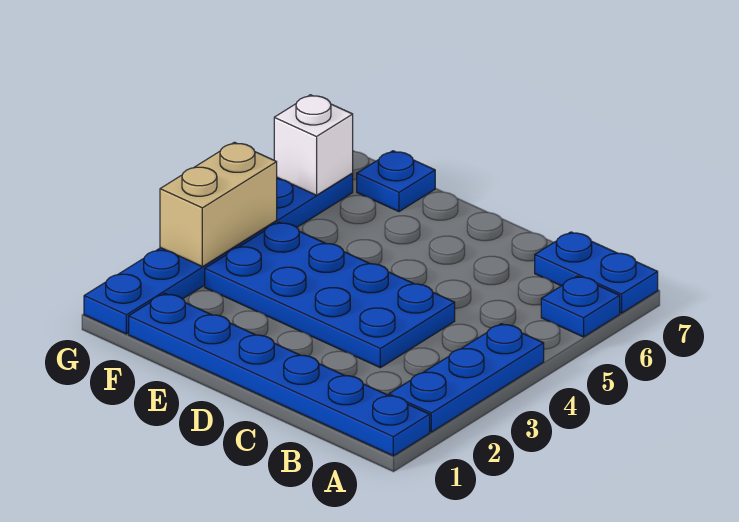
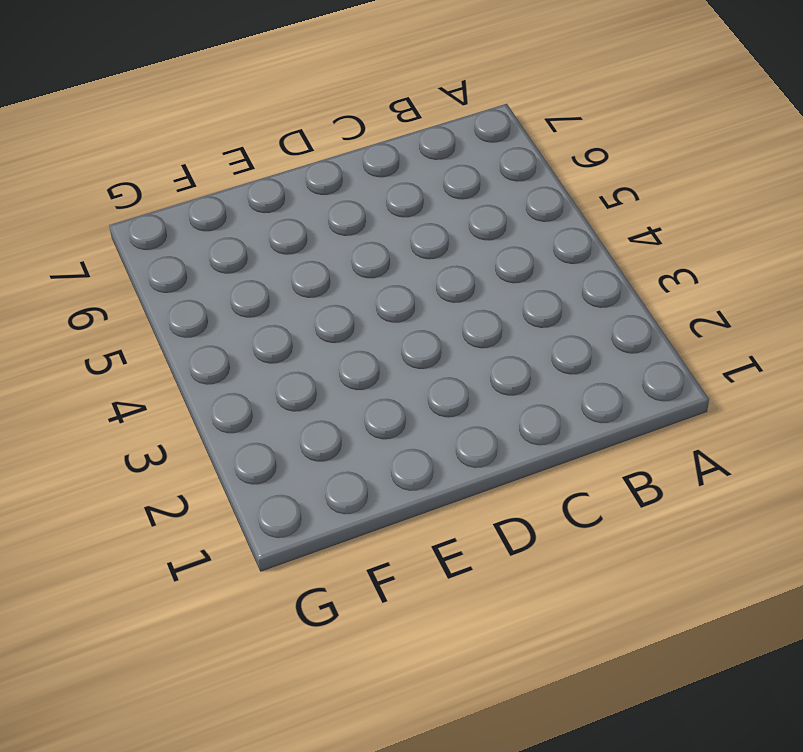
none -> blue plate A1:F1 level 1
none -> blue plate A2:A4 level 1

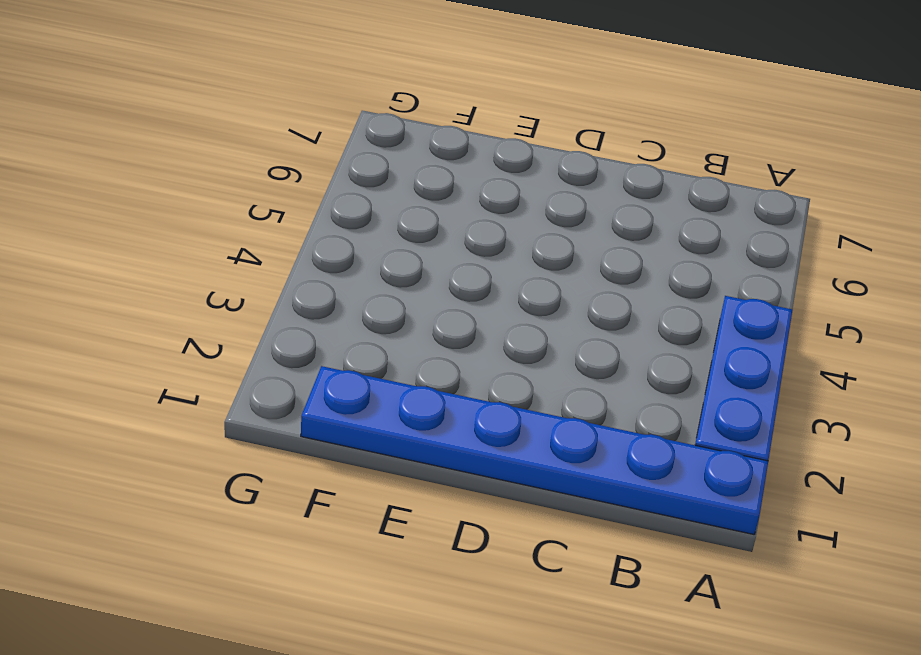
none -> blue plate A6 level 1
none -> blue plate A7:B7 level 1

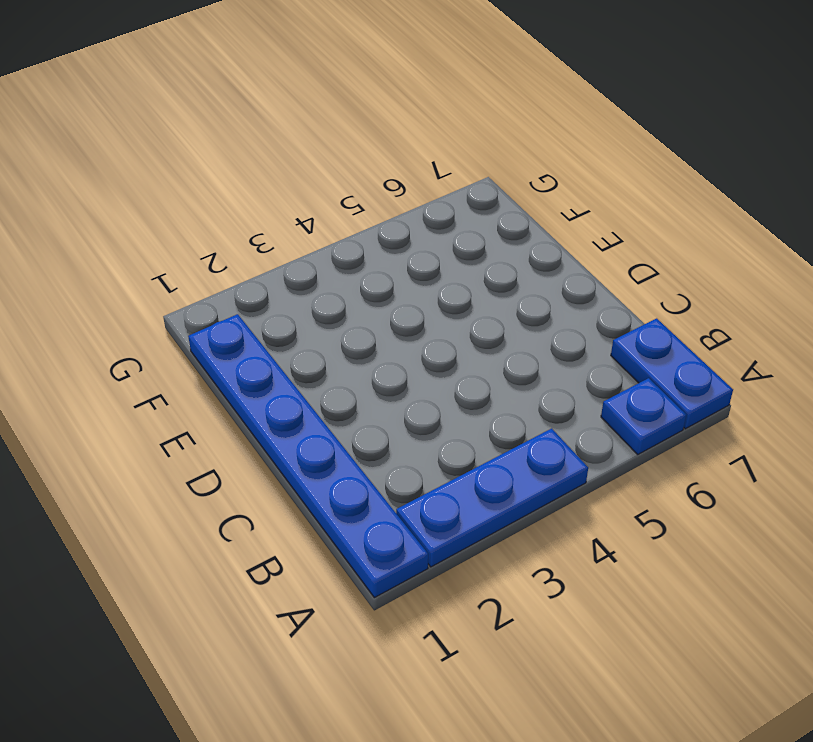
none -> blue plate C3:F4 level 1
none -> blue plate F7 level 1

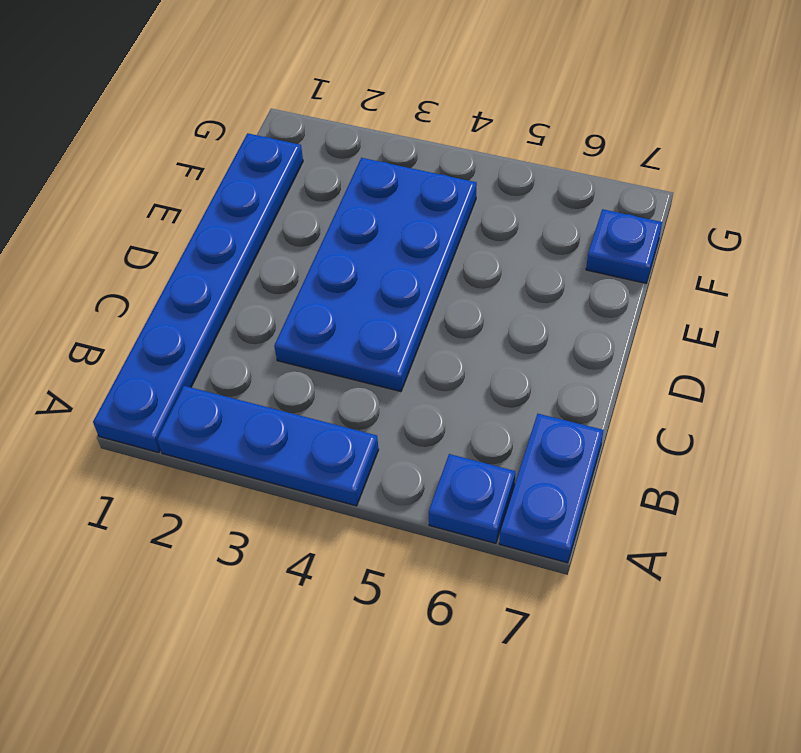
none -> blue plate G1:G6 level 1
none -> tan brick G3:G4 level 2

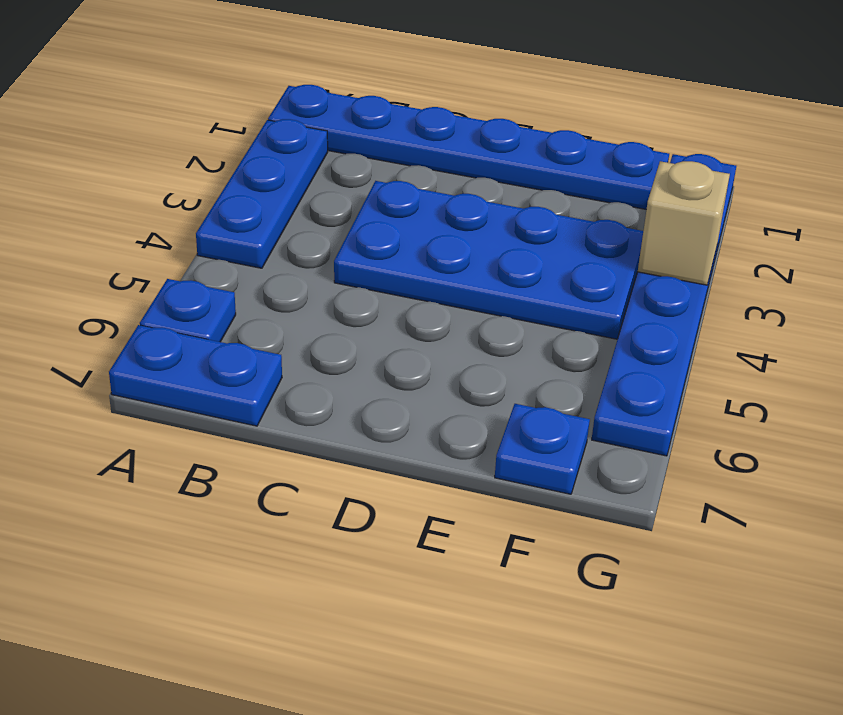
tan brick G3 level 2 -> tan brick G3:G4 level 2
none -> white brick G6 level 2

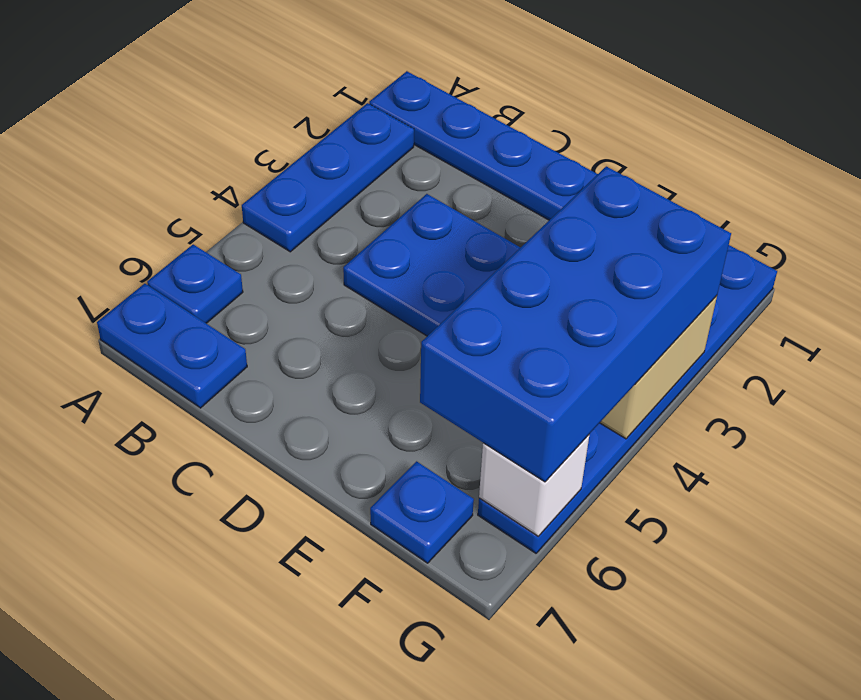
blue brick F3:G6 level 3 -> none

